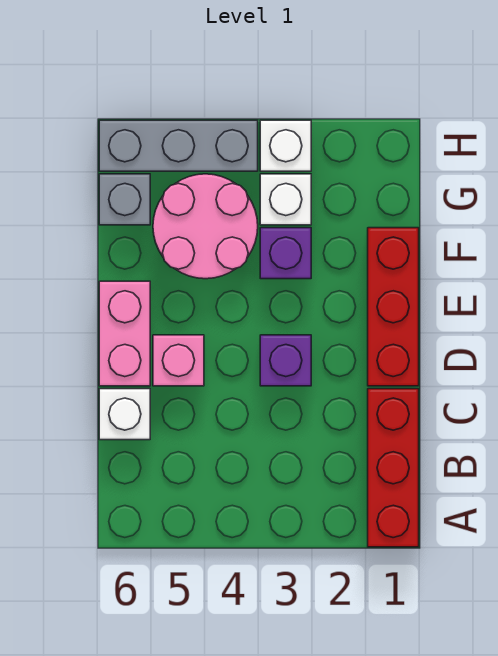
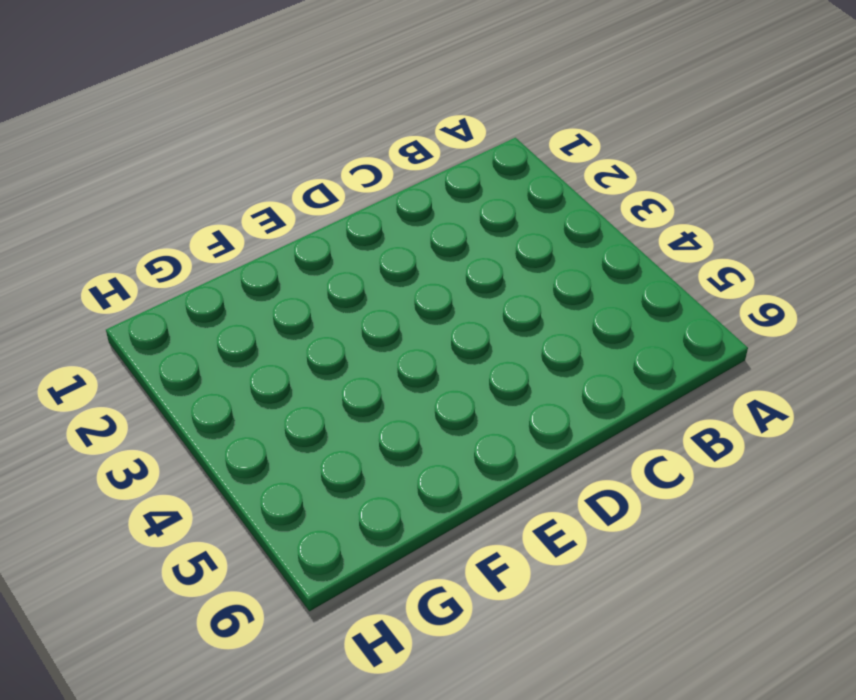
none -> red brick A1:C1 level 1
none -> white brick C6 level 1
none -> red brick D1:F1 level 1

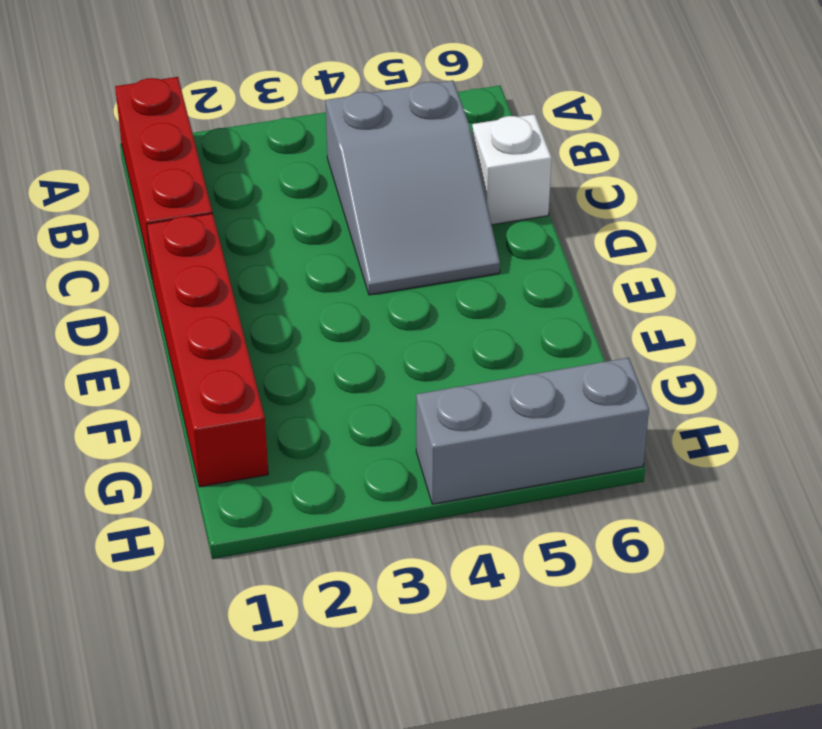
grey slope B4:D5 level 1 top B -> pink brick D5 level 1
red brick D1:G1 level 1 -> red brick D1:F1 level 1
none -> purple brick D3 level 1
none -> pink brick D6:E6 level 1
none -> purple brick F3 level 1

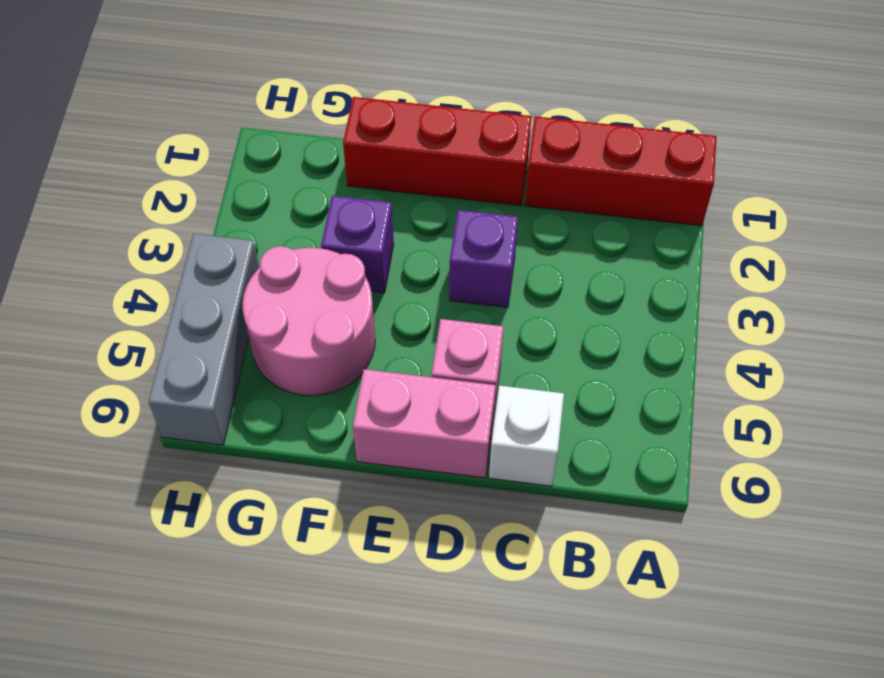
none -> white brick G3 level 1
none -> grey brick G6 level 1
none -> white brick H3 level 1

